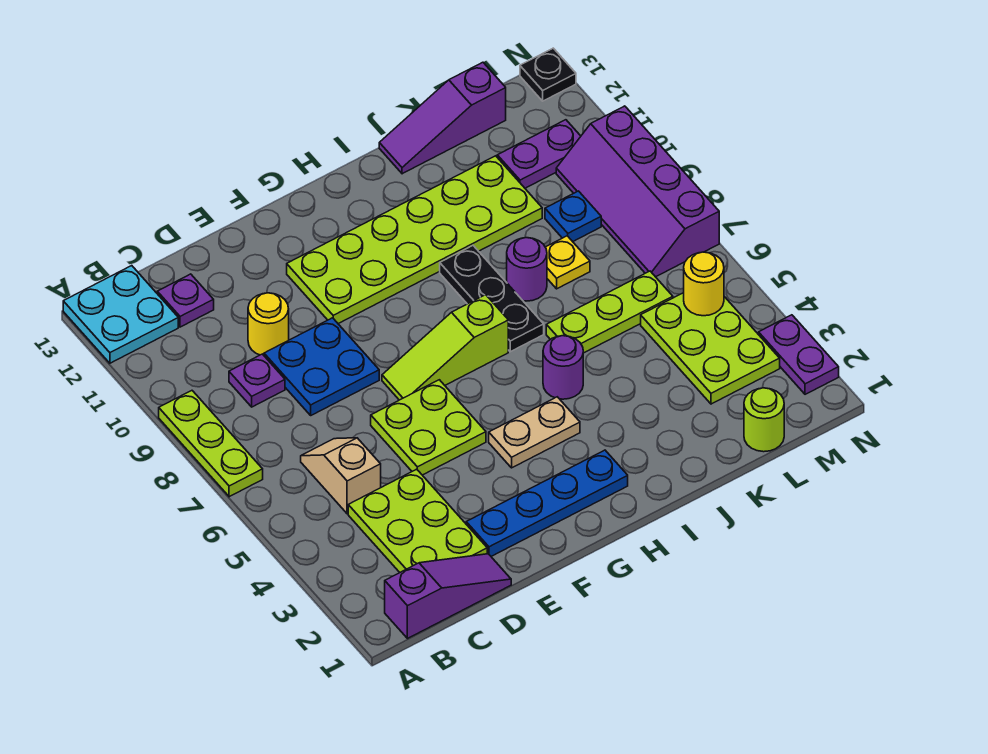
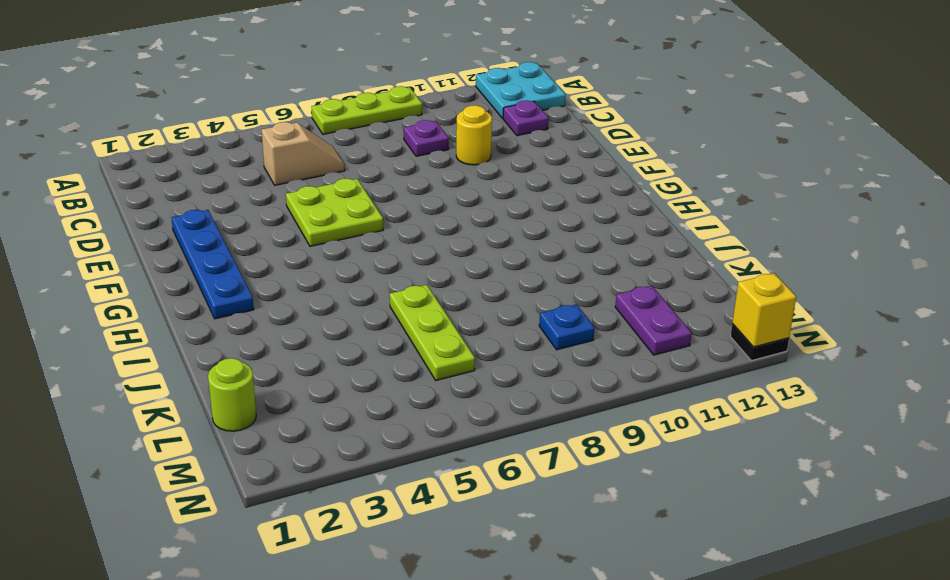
yellow brick N13 level 2 -> none
none -> purple slope B1:D1 level 1 top B
none -> lime plate C2:D4 level 1
none -> blue plate D8:E9 level 1

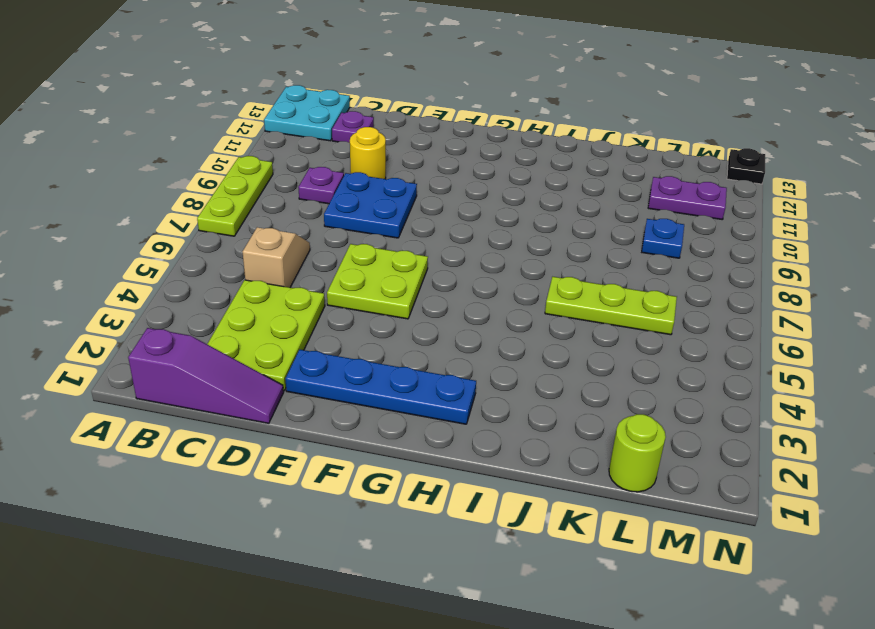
none -> lime slope F7:H7 level 1 top H
none -> lime plate F10:K11 level 1
none -> tan plate G4:H4 level 1

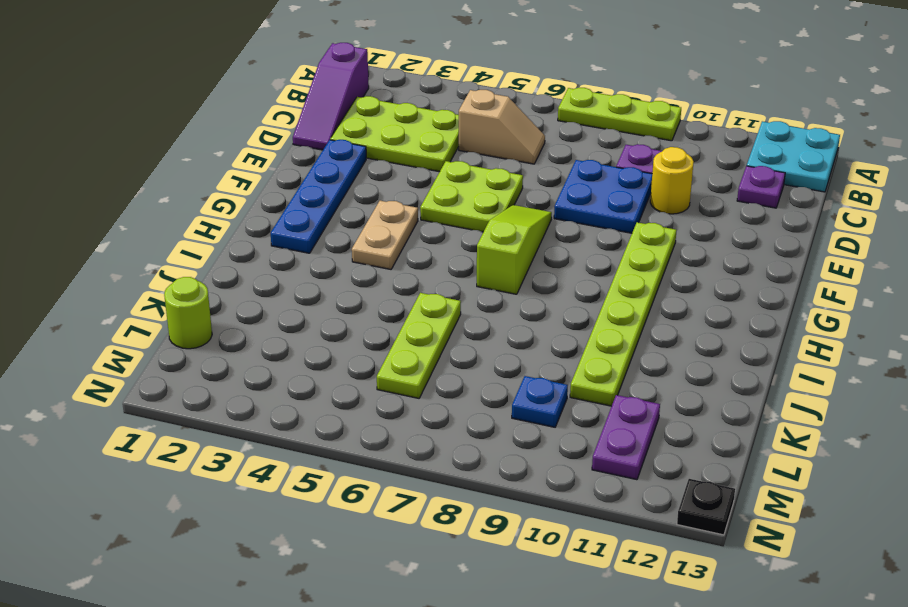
lime plate F10:K10 level 1 -> lime plate F10:K11 level 1
none -> purple round brick I5 level 1
none -> black plate I7:I9 level 1
none -> purple round brick J8 level 1

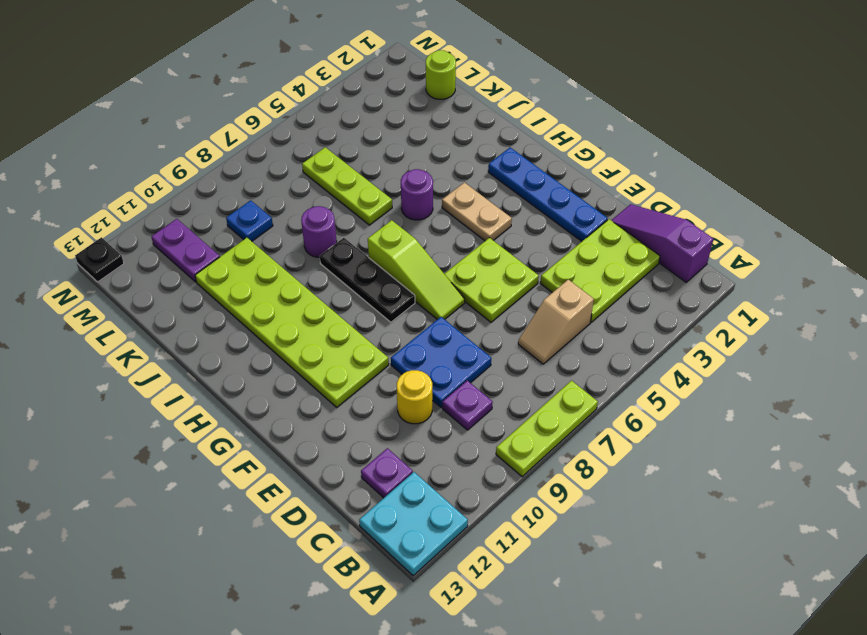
black plate G8:I8 level 1 -> black plate I7:I9 level 1
none -> purple slope J13:L13 level 1 top L
none -> yellow plate K8 level 1
none -> lime plate L3:M5 level 1

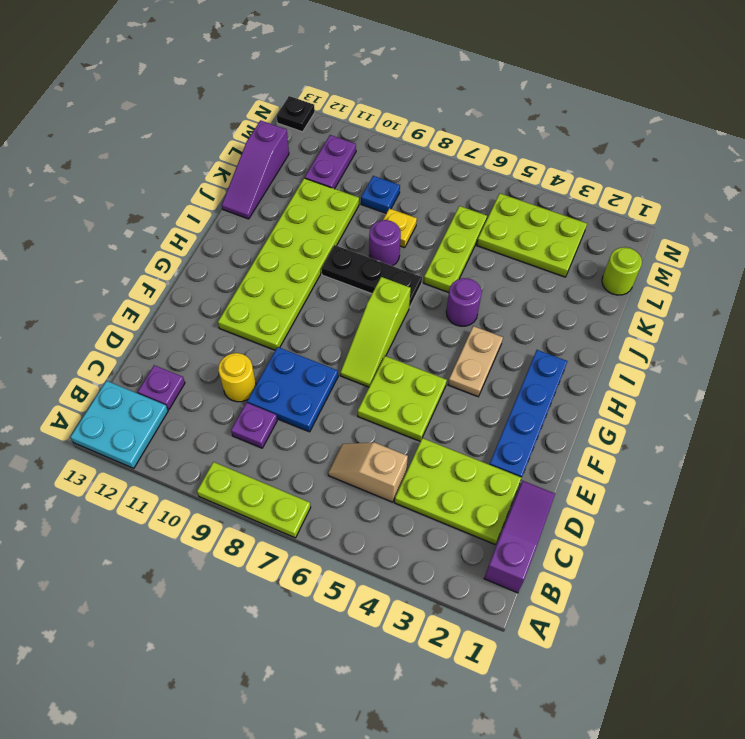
none -> purple slope M7:N10 level 1 top N
none -> purple plate N2:N3 level 1
none -> yellow round brick M5 level 2

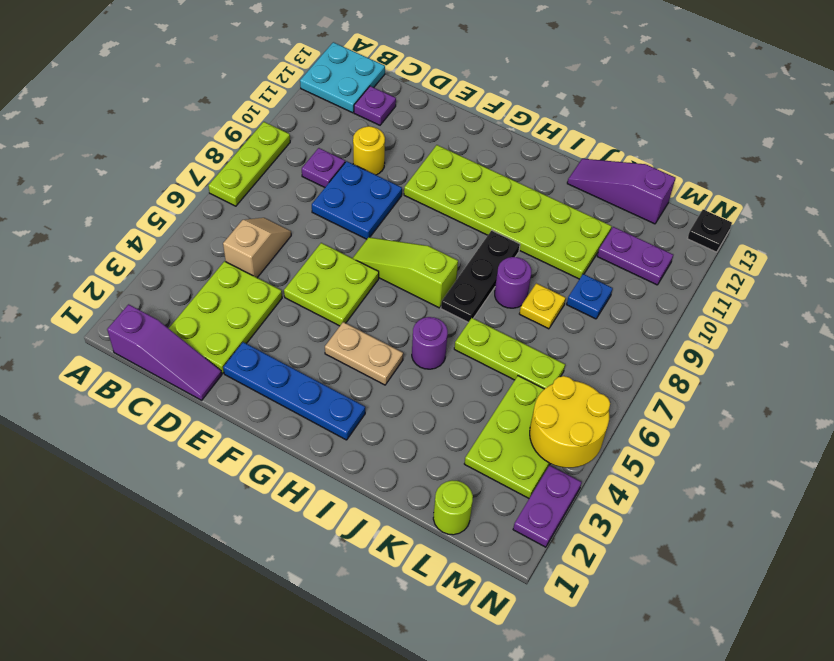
yellow round brick M4:N5 level 2 -> yellow round brick M5 level 2
none -> purple slope M7:N10 level 1 top N

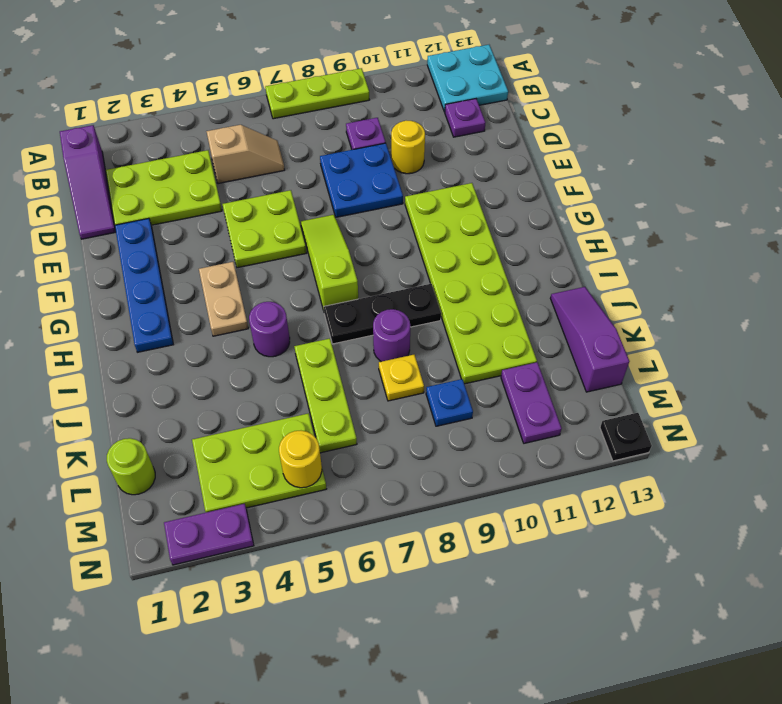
none -> purple slope M7:N10 level 1 top N

